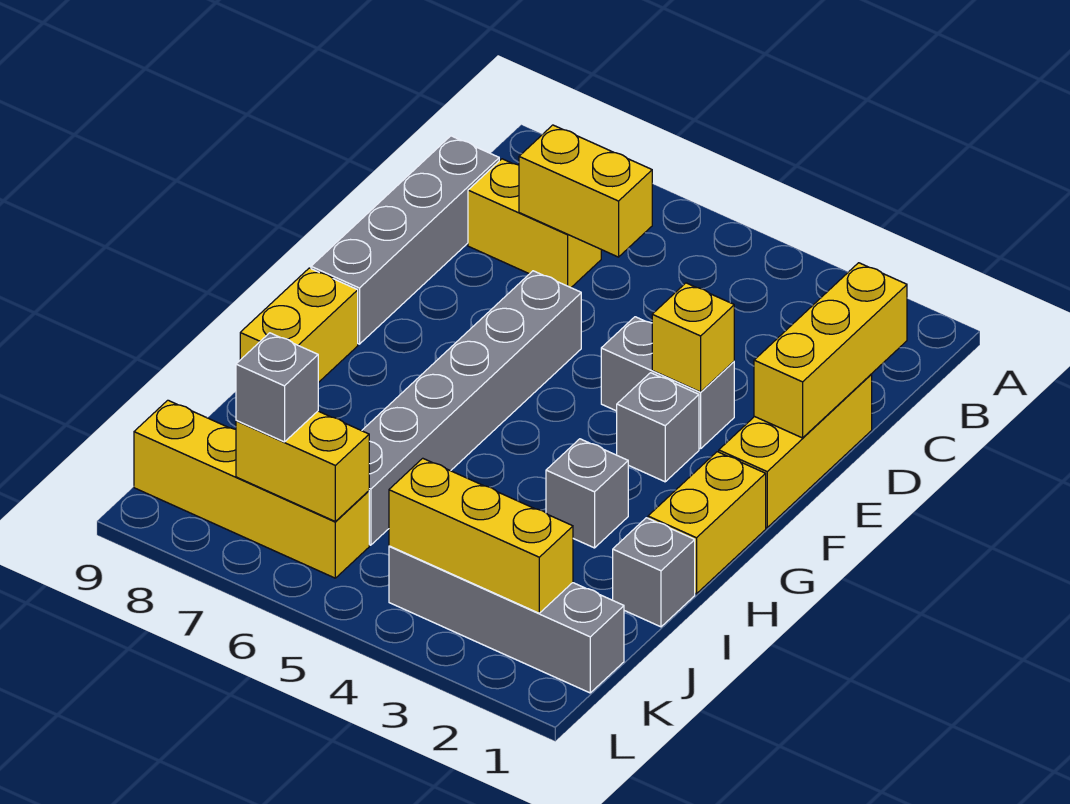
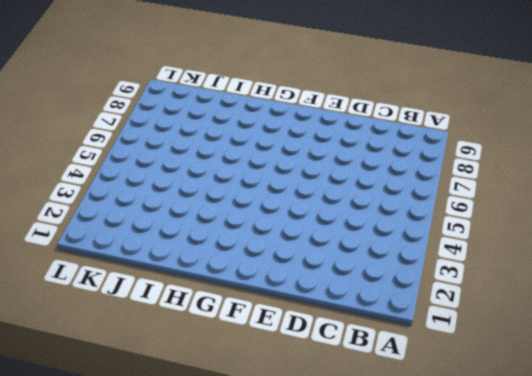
none -> yellow brick C7:C8 level 1
none -> grey brick C9:F9 level 1
none -> yellow brick D1:F1 level 1

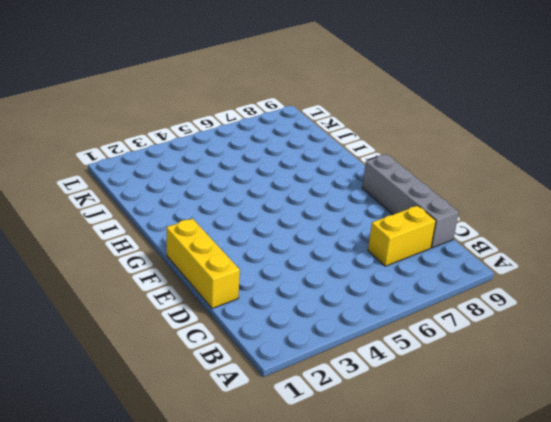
none -> grey brick E3:E4 level 1
none -> grey brick E6:J6 level 1
none -> grey brick F3 level 1

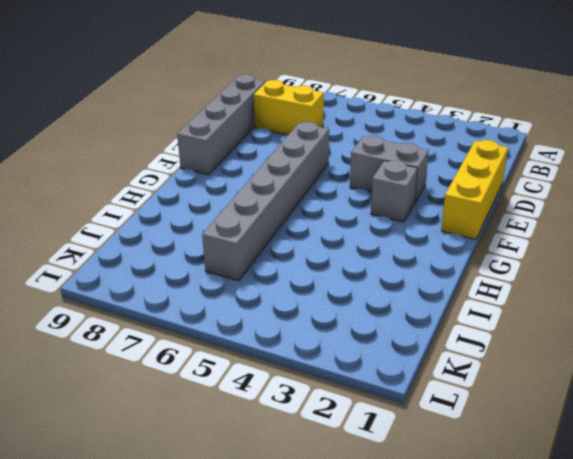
none -> yellow brick G1:H1 level 1
none -> yellow brick G9:H9 level 1
none -> grey brick H3 level 1

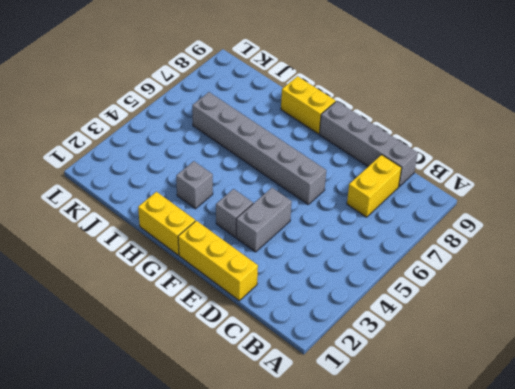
none -> grey brick I1 level 1
none -> grey brick K1:K4 level 1
none -> yellow brick K6:K9 level 1

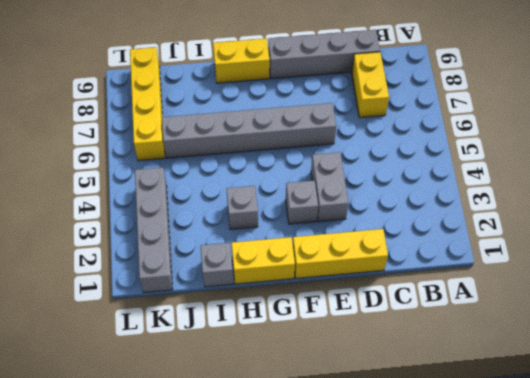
none -> yellow brick C1:E1 level 2
none -> yellow brick C6:C7 level 2
none -> yellow brick E3 level 2

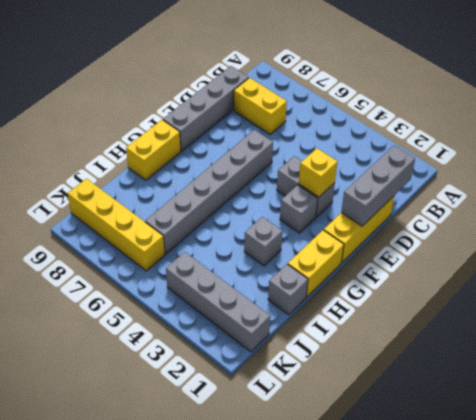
grey brick C1:E1 level 2 -> yellow brick C1:E1 level 2
none -> yellow brick C6:C7 level 2
none -> yellow brick K2:K4 level 2
none -> yellow brick K6:K7 level 2

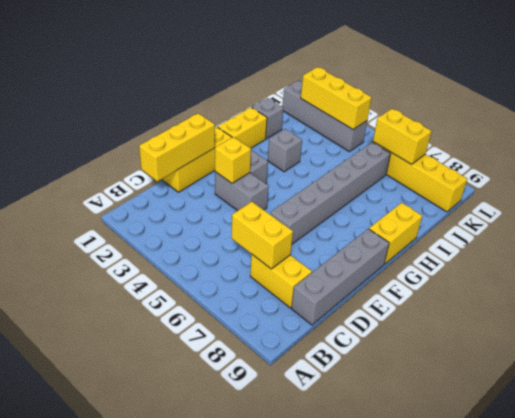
none -> grey brick K7 level 3

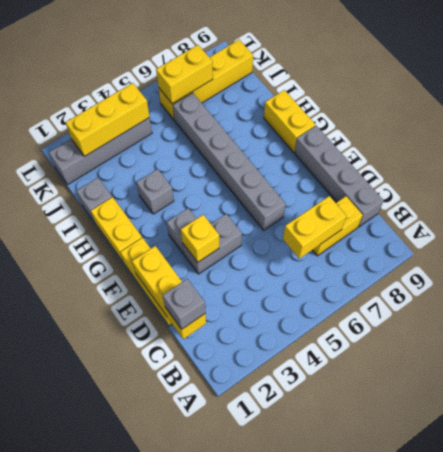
grey brick C1 level 3 -> grey brick K7 level 3

